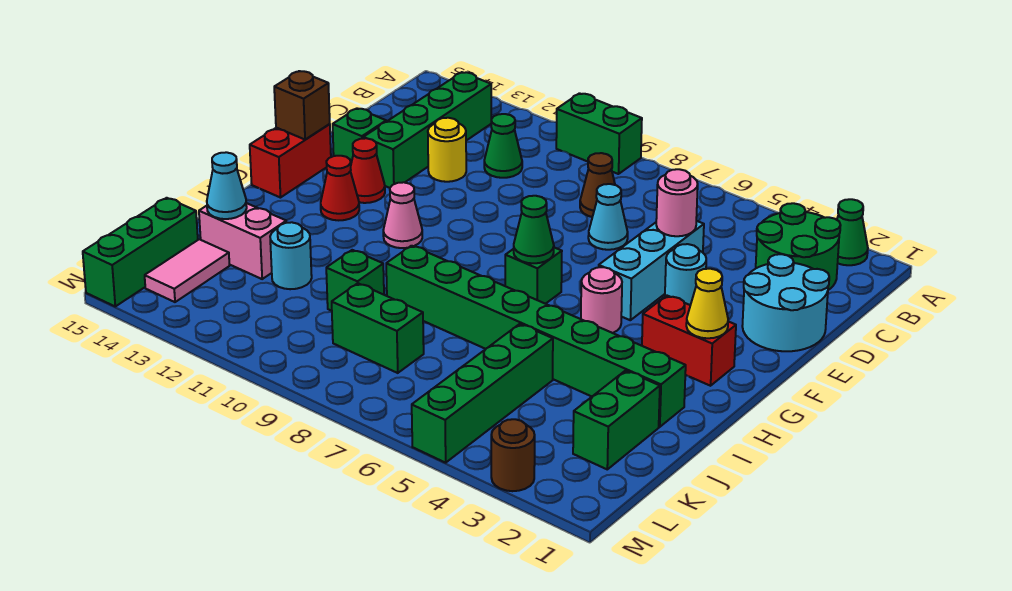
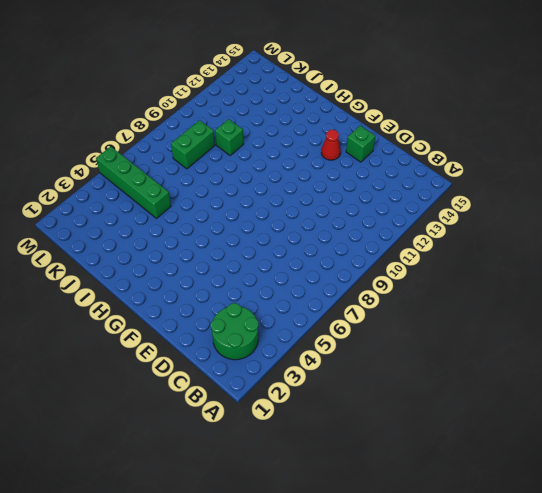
none -> green cone A2 level 1
none -> green brick A9:A10 level 1
none -> green brick B13:E13 level 1
none -> brown cone C8 level 1

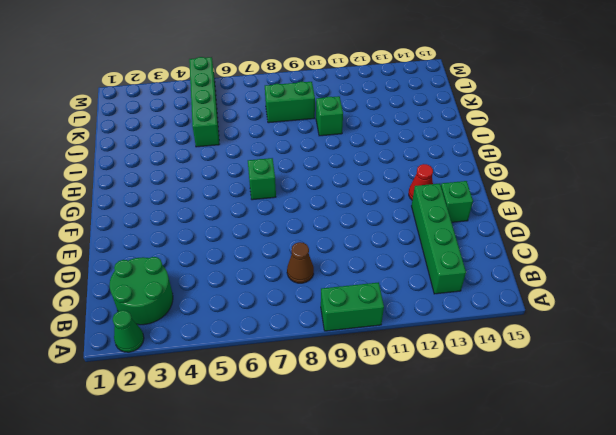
none -> green cone C11 level 1
none -> cyan round brick D1:E2 level 1
none -> cyan brick D5:F5 level 1
none -> cyan cone D7 level 1

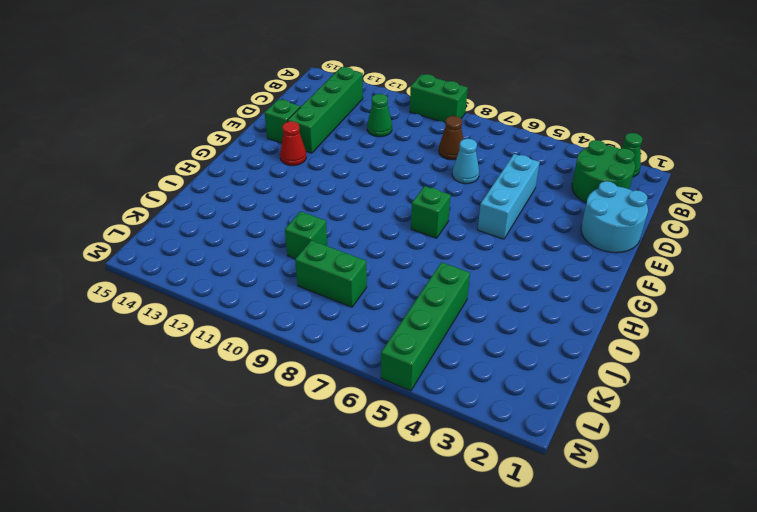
none -> yellow round brick D12 level 1
none -> cyan round brick E4 level 1
none -> red brick F15:G15 level 1
none -> red brick G2:G3 level 1

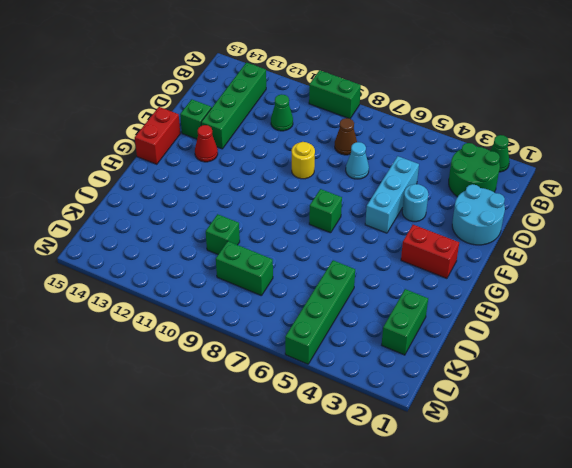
yellow round brick E9 level 1 -> yellow round brick D12 level 1
none -> pink round brick G5 level 1
none -> pink cone G11 level 1
none -> red cone G13 level 1
none -> green brick I2:I9 level 1

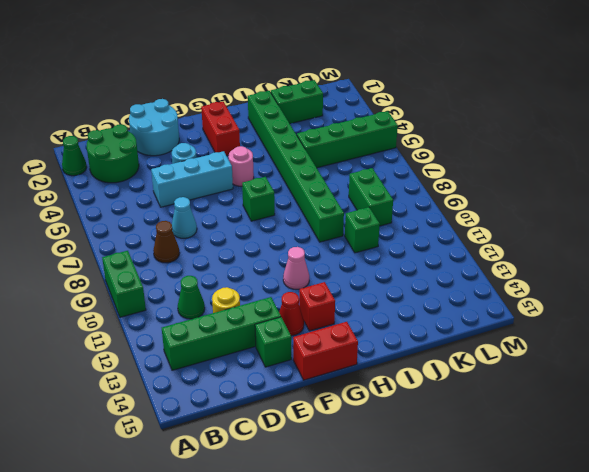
red brick G13 level 1 -> red cone G13 level 1
none -> cyan round brick J12 level 1
none -> pink brick J13:J14 level 1
none -> pink tile K14:L14 level 1
none -> green brick K15:M15 level 1

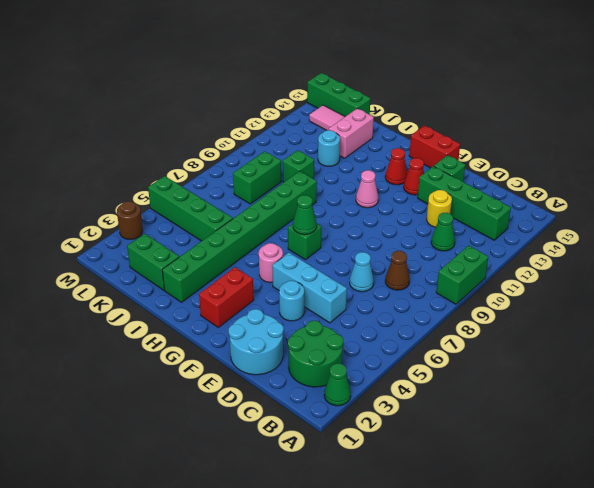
none -> pink round brick D5 level 2
none -> brown brick F15 level 2
none -> yellow cone G2 level 2
none -> cyan cone J14 level 2

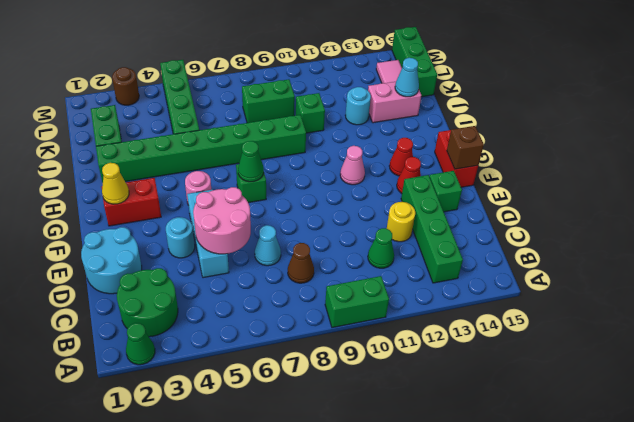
pink round brick D5:E6 level 2 -> pink round brick D5 level 2

